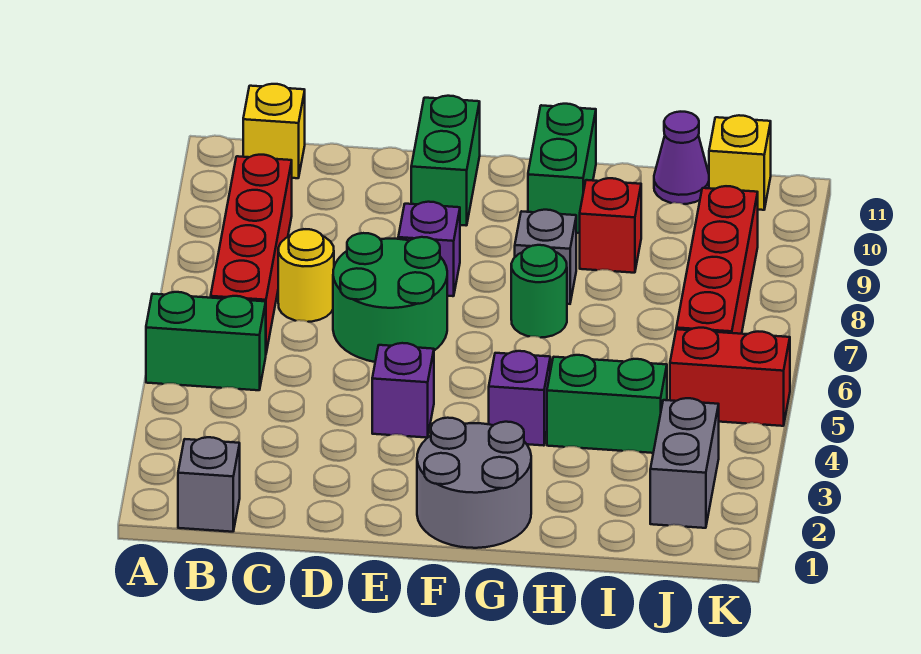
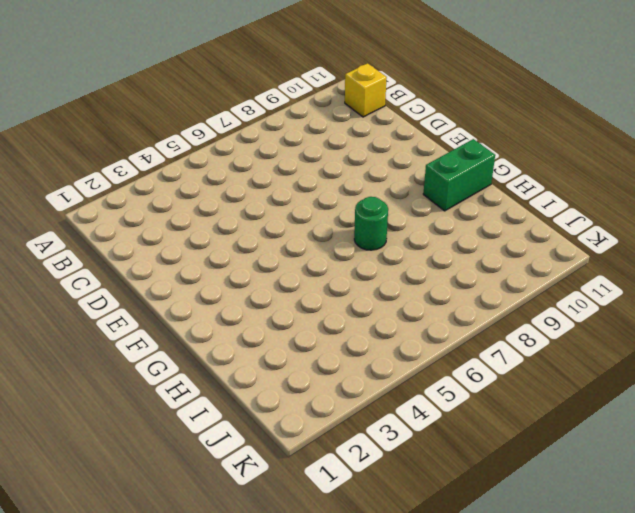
none -> green brick A5:B5 level 1
none -> grey brick B1 level 1
none -> red brick B6:B9 level 1

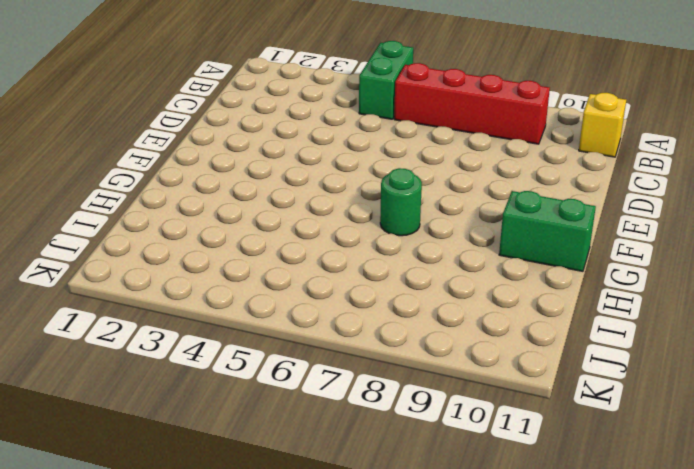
none -> grey brick B1 level 1
none -> yellow round brick C7 level 1
none -> green round brick D6:E7 level 1

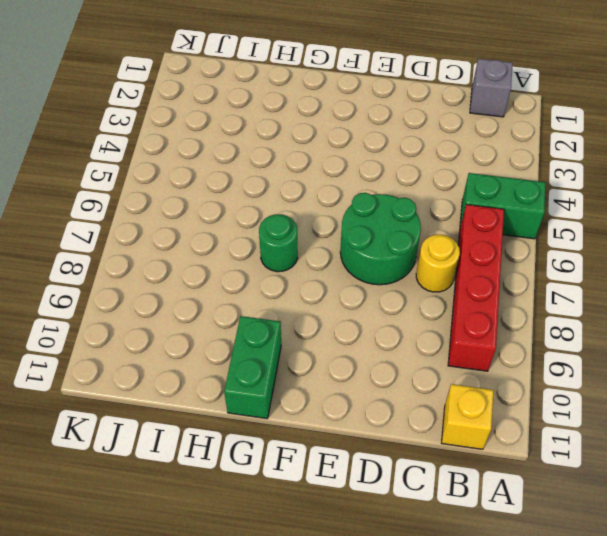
none -> purple brick E4 level 1
none -> purple brick E8 level 1
none -> green brick E10:E11 level 1

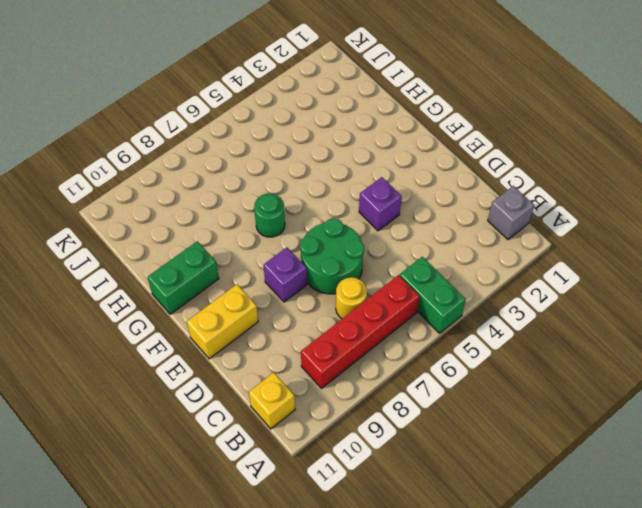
yellow brick E10:E11 level 1 -> green brick E10:E11 level 1
none -> grey round brick F1:G2 level 1
none -> purple brick G4 level 1
none -> grey brick G8 level 1

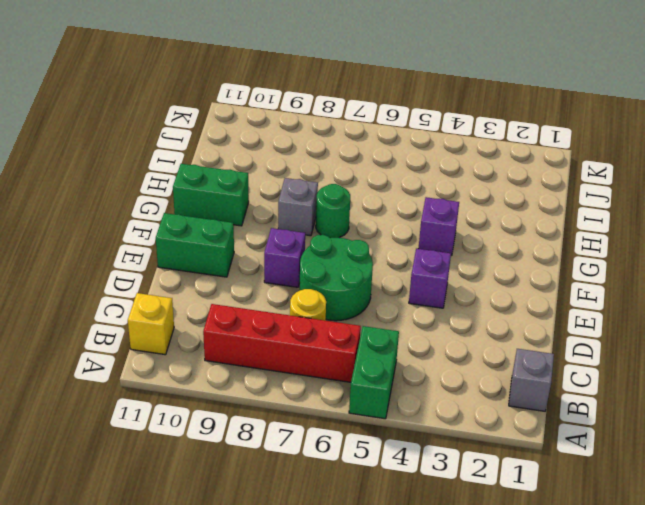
none -> grey round brick F1:G2 level 1
none -> green brick H4:I4 level 1
none -> red brick H9 level 1

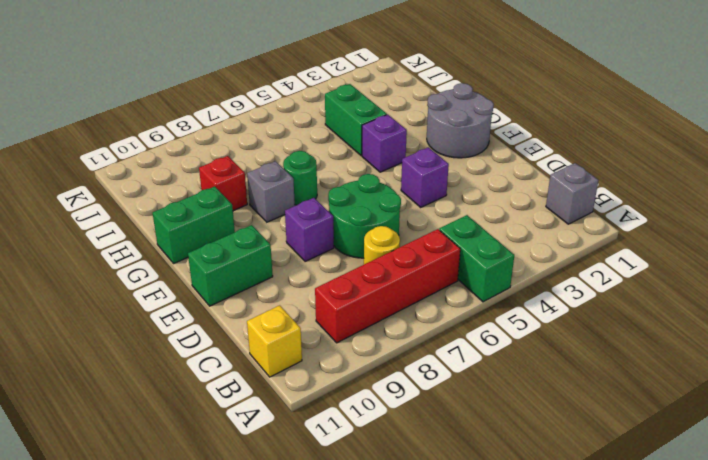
none -> purple cone I11 level 1
none -> grey brick J2:J3 level 1
none -> red brick J5:K5 level 1

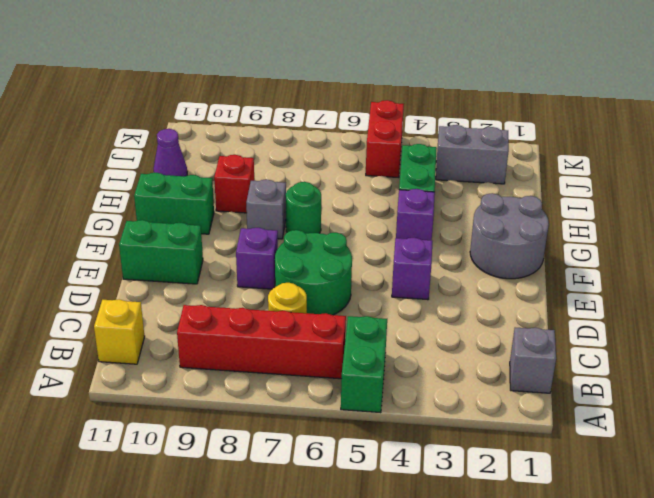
none -> red brick J6:J9 level 1
none -> yellow brick J11 level 1

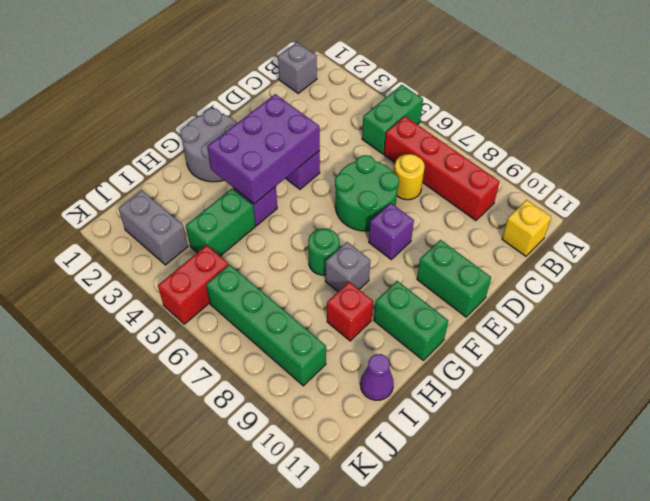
purple brick E3:G4 level 2 -> none
green brick J6:J9 level 1 -> red brick J6:J9 level 1
none -> yellow brick J11 level 1

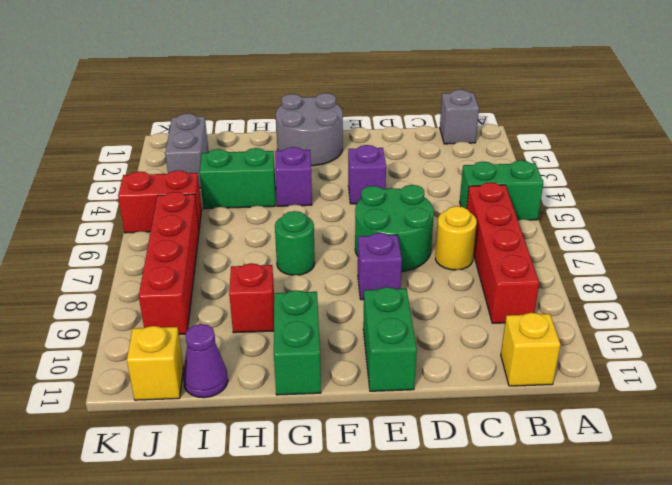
none -> grey brick G8 level 1

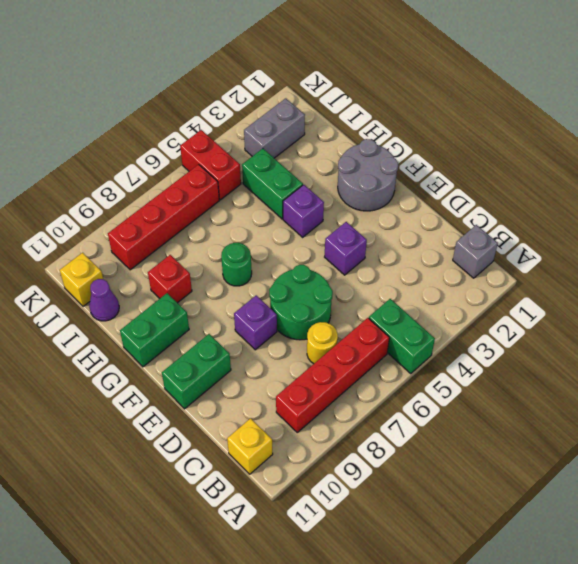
none -> grey brick G8 level 1

